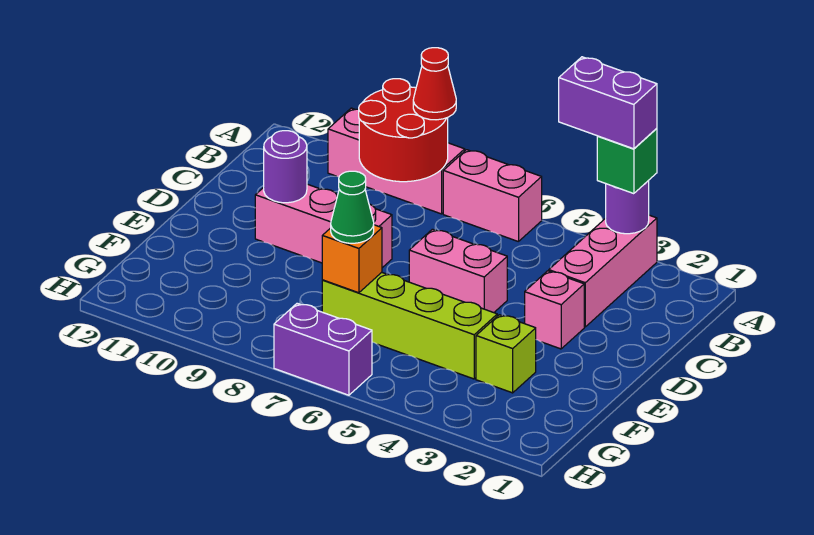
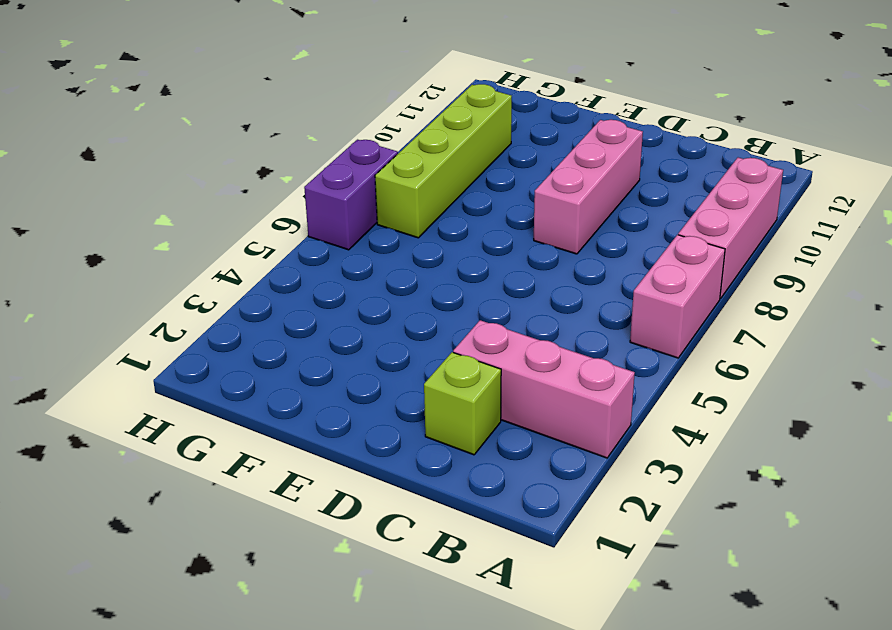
lime brick C2 level 1 -> lime brick F3 level 1
lime brick G7:G10 level 1 -> lime brick F4:F7 level 1
none -> pink brick D3 level 1
none -> pink brick D5:D6 level 1
none -> purple round brick A3 level 2

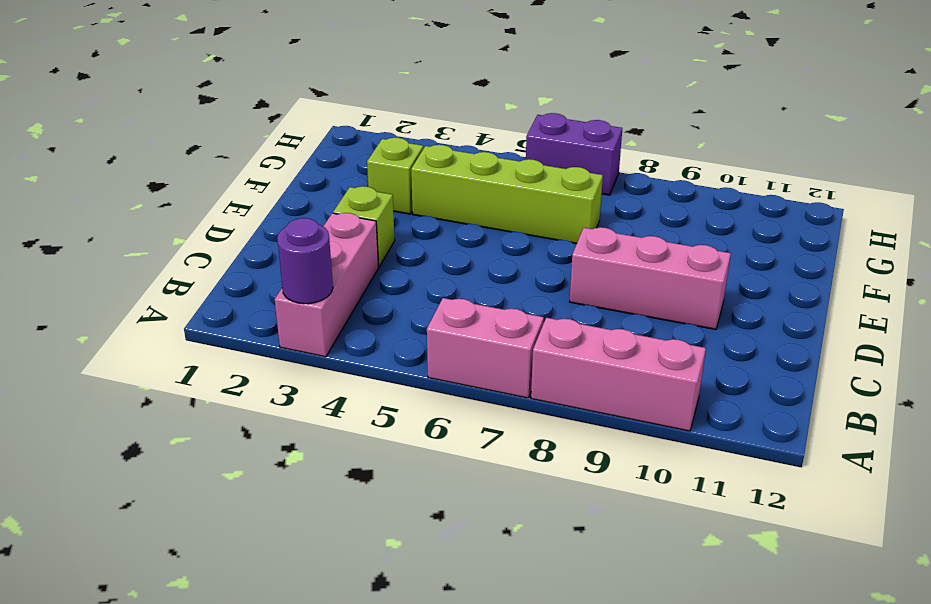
lime brick D3 level 1 -> pink brick D3 level 1
none -> pink brick D5:D6 level 1
none -> red round brick A8:B9 level 2
none -> purple round brick D10 level 2

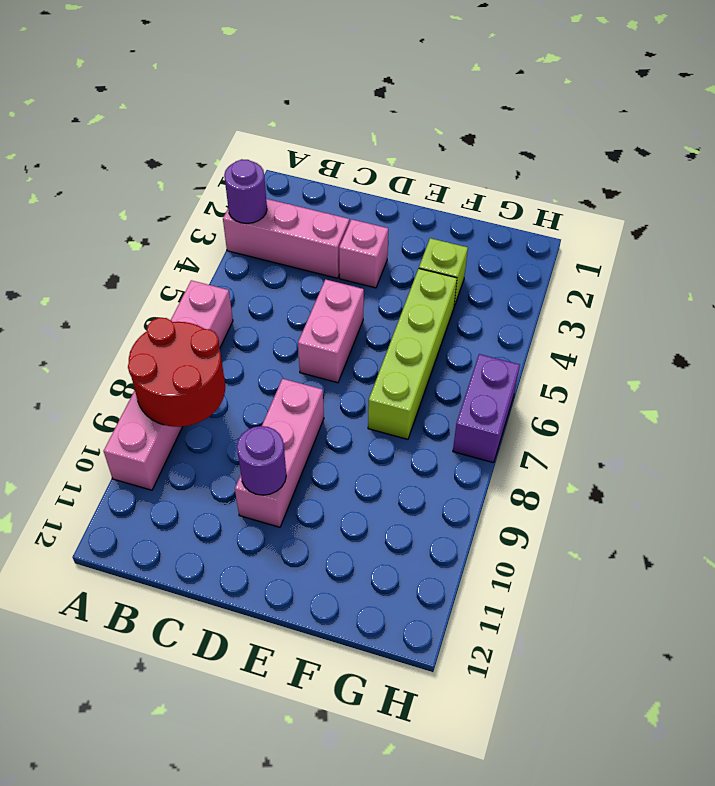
none -> orange brick F7 level 2
none -> green brick A3 level 3
none -> red cone A8 level 3

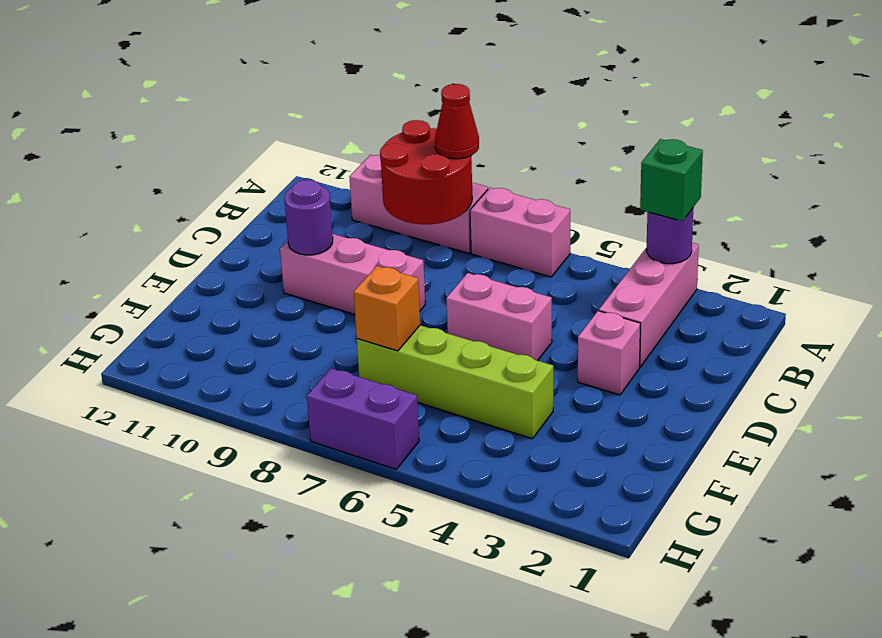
none -> lime brick F3 level 1
none -> green cone F7 level 3
none -> purple brick A3:A4 level 4

